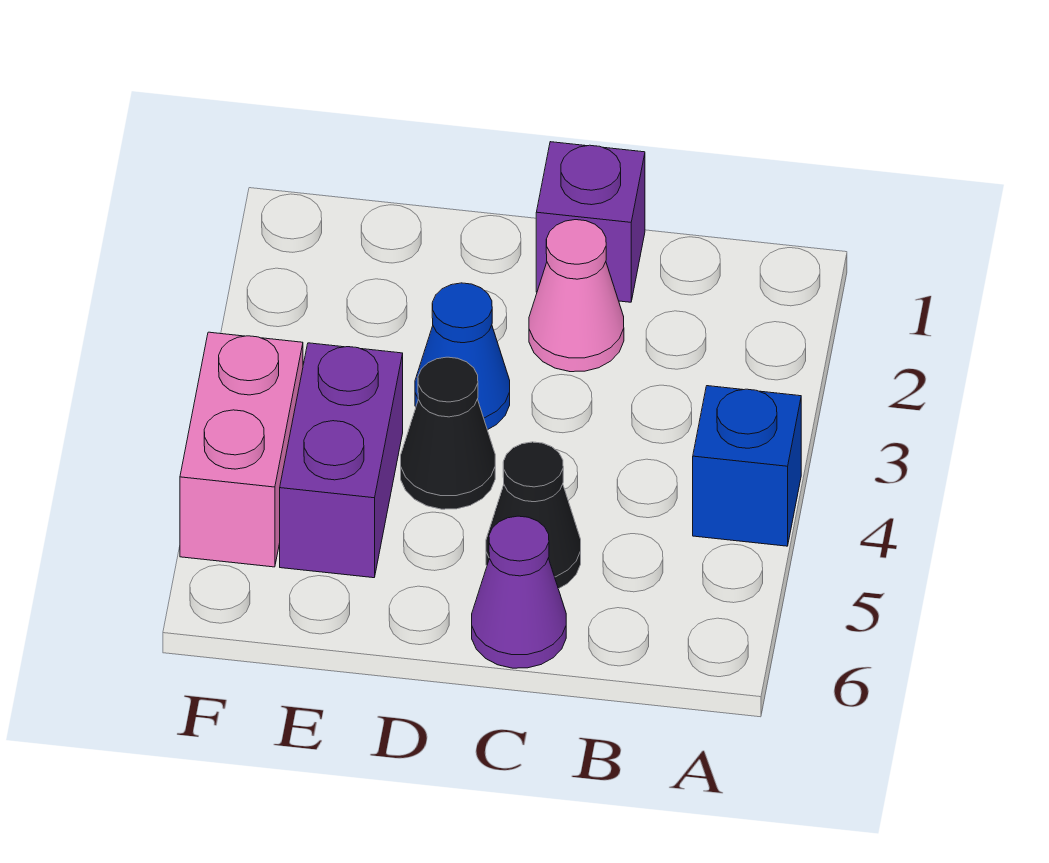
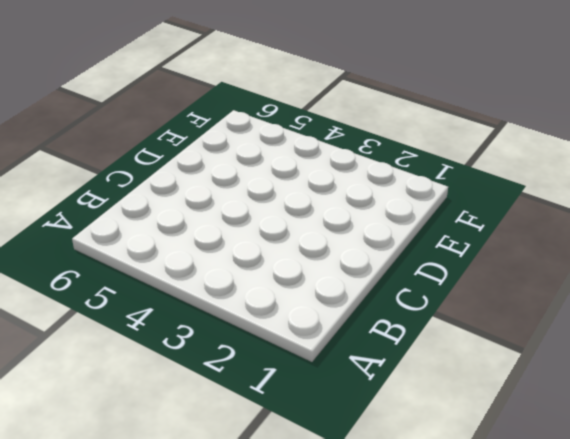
none -> blue brick A4 level 1
none -> purple brick C1 level 1

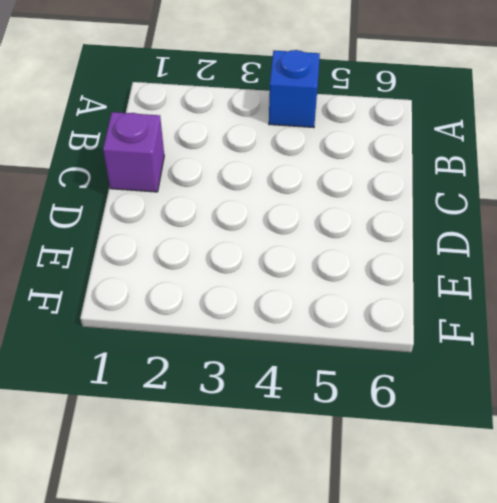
none -> pink cone C2 level 1
none -> black cone C5 level 1

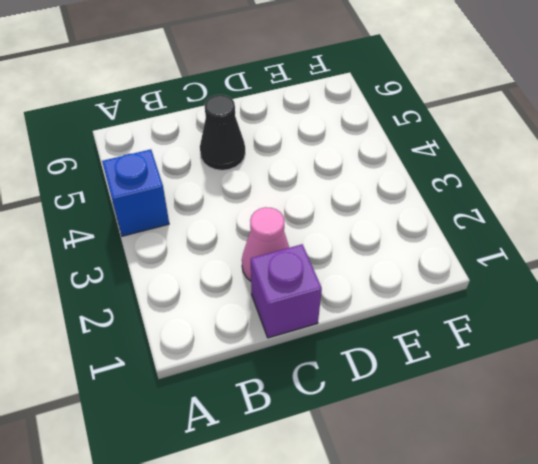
none -> purple cone C6 level 1
none -> blue cone D3 level 1

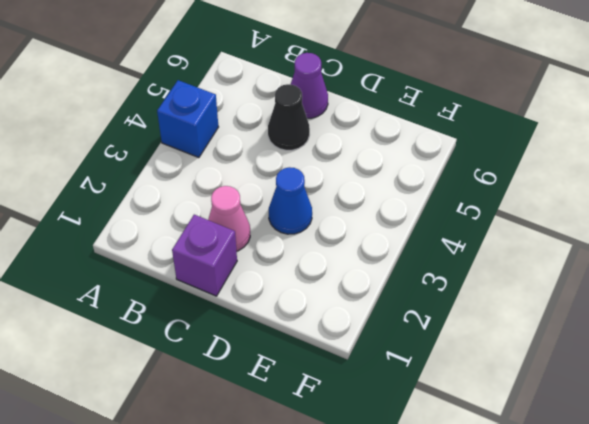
none -> black cone D4 level 1
none -> purple brick E4:E5 level 1

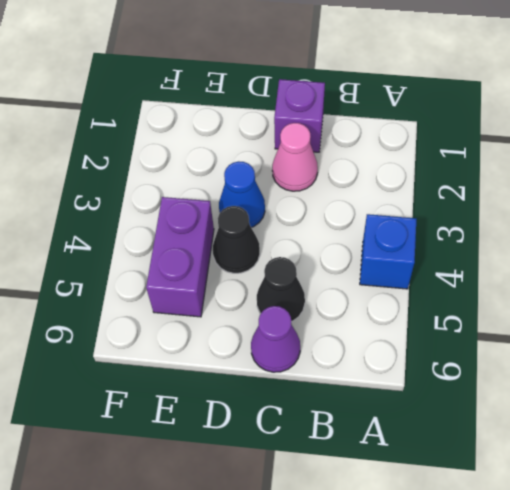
none -> pink brick F4:F5 level 1

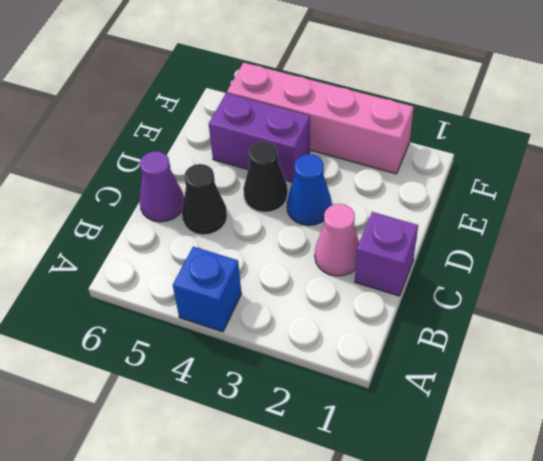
pink brick F2:F5 level 1 -> pink brick F4:F5 level 1

